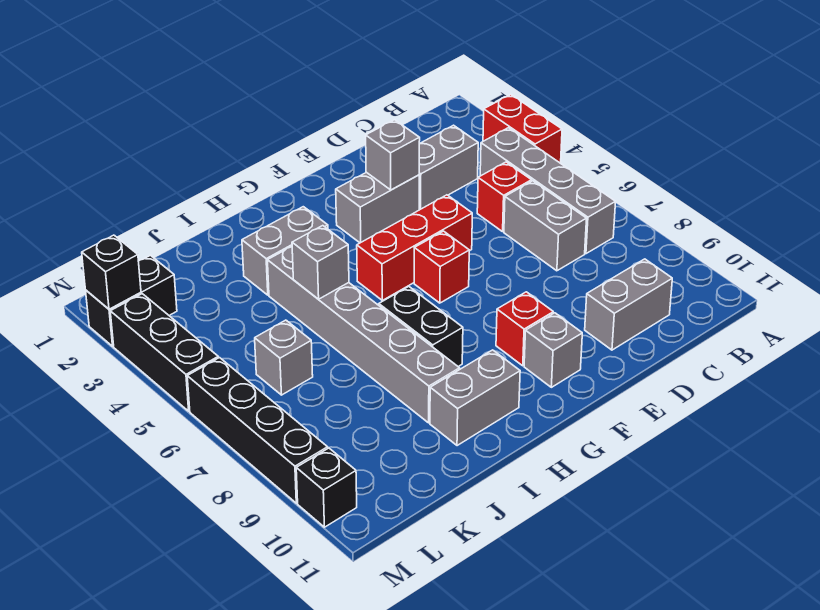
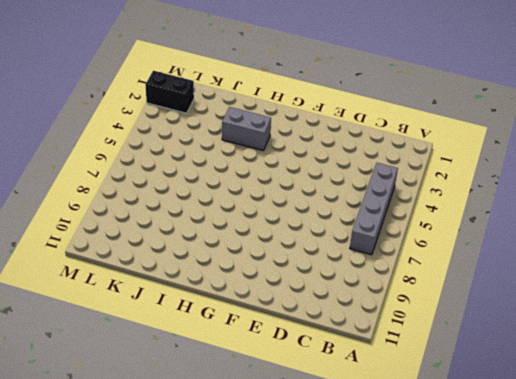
none -> red brick A3:A4 level 1
none -> grey brick C3:D3 level 1
none -> red brick C5 level 1

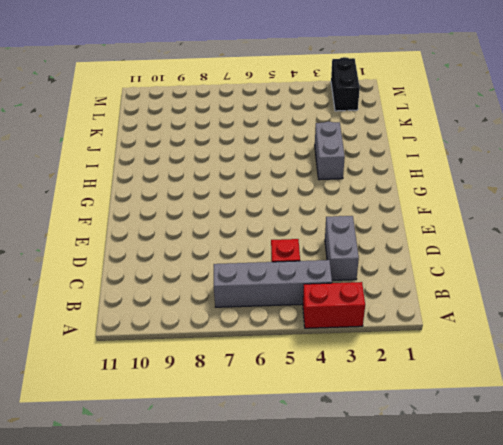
none -> grey brick C6:C7 level 1
none -> grey brick C10:D10 level 1
none -> grey brick E3:F3 level 1

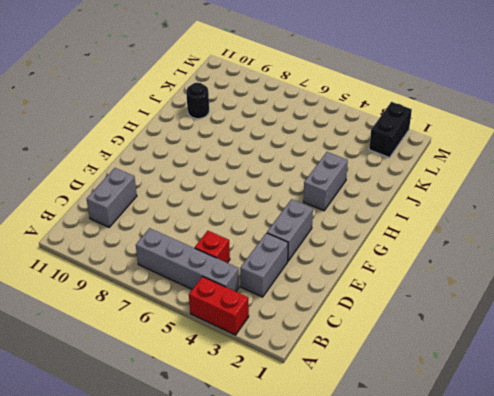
black round brick J10 level 1 -> none
none -> grey brick C6:C7 level 1
none -> red brick E5:G5 level 1
none -> red brick F6 level 1

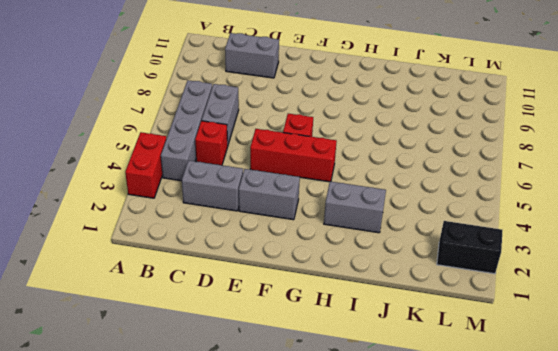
none -> red brick F9 level 1
none -> grey brick F10 level 1
none -> black brick H7:H8 level 1

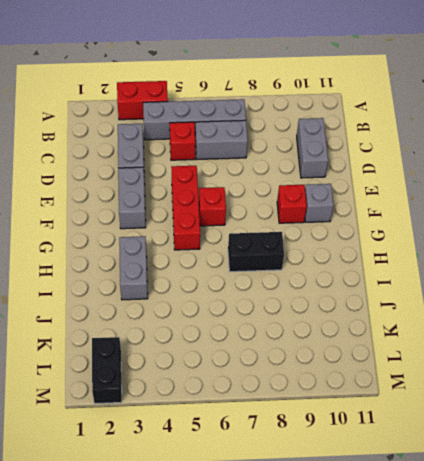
none -> grey brick H10:I10 level 1
none -> grey brick I4:I9 level 1
none -> grey brick K6 level 1

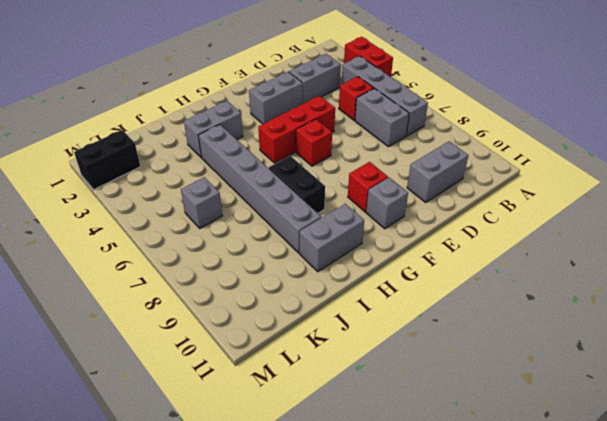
none -> black brick M3:M5 level 1
none -> black brick M6:M9 level 1
none -> black brick M10 level 1

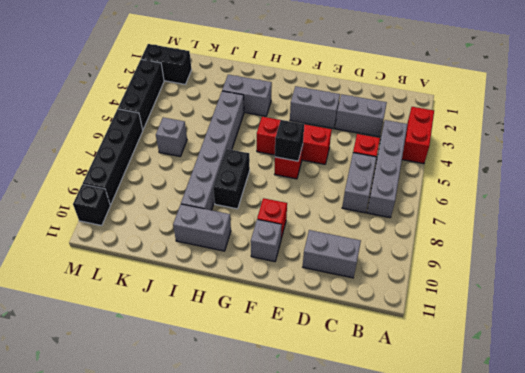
black brick F6 level 2 -> black brick M2 level 2
none -> grey brick E3 level 2
none -> grey brick I5 level 2

